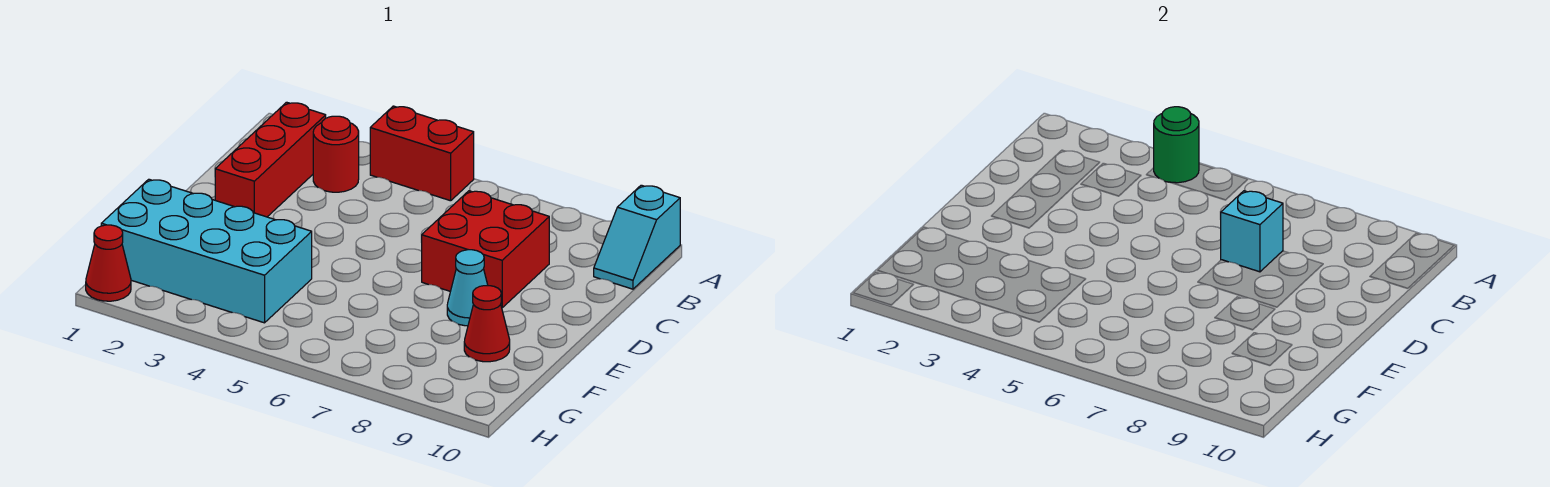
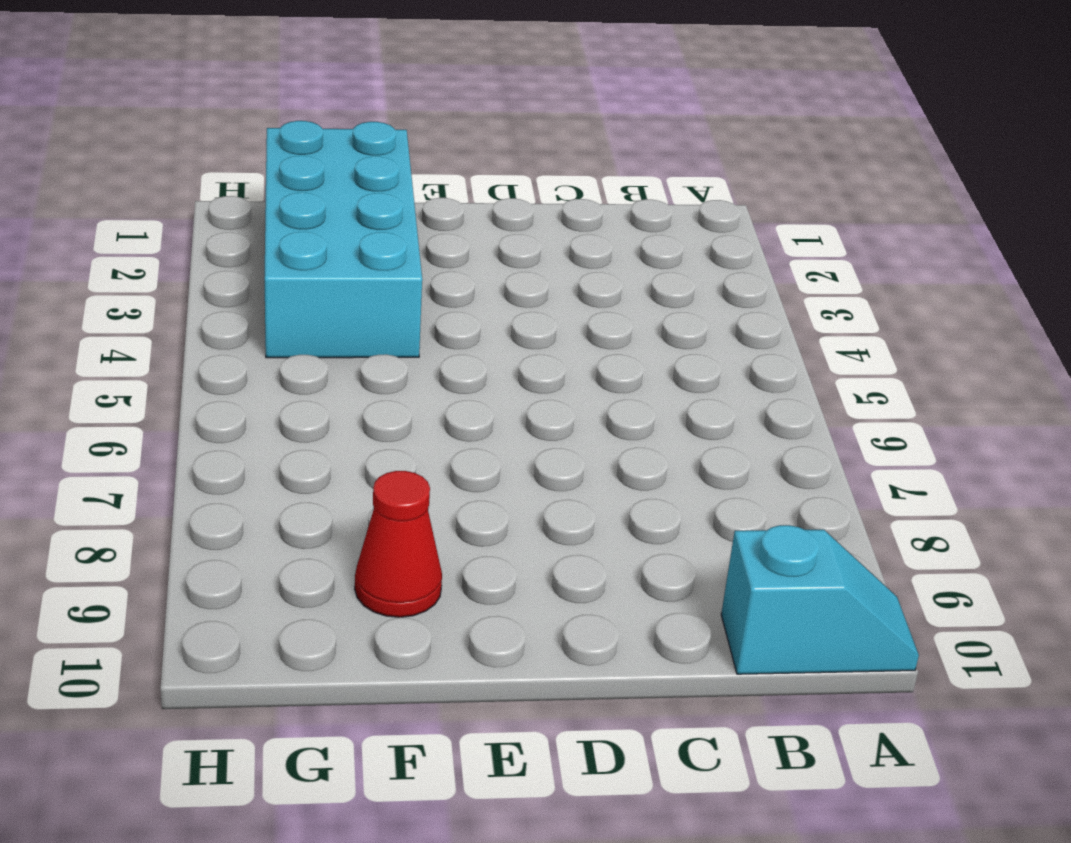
cyan slope A10:B10 level 1 top B -> cyan slope A10:B10 level 1 top A
none -> red brick A4:A5 level 1
none -> red brick B2:D2 level 1

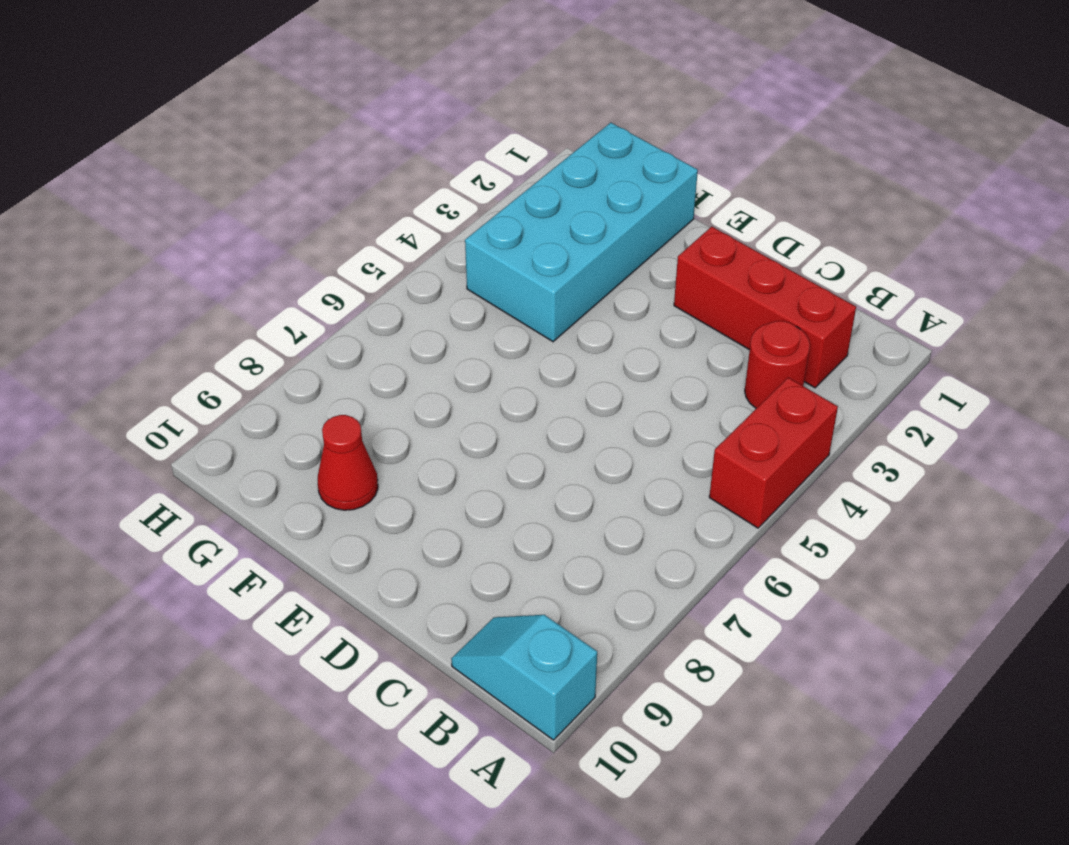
none -> red brick C7:D8 level 1
none -> cyan cone E8 level 1

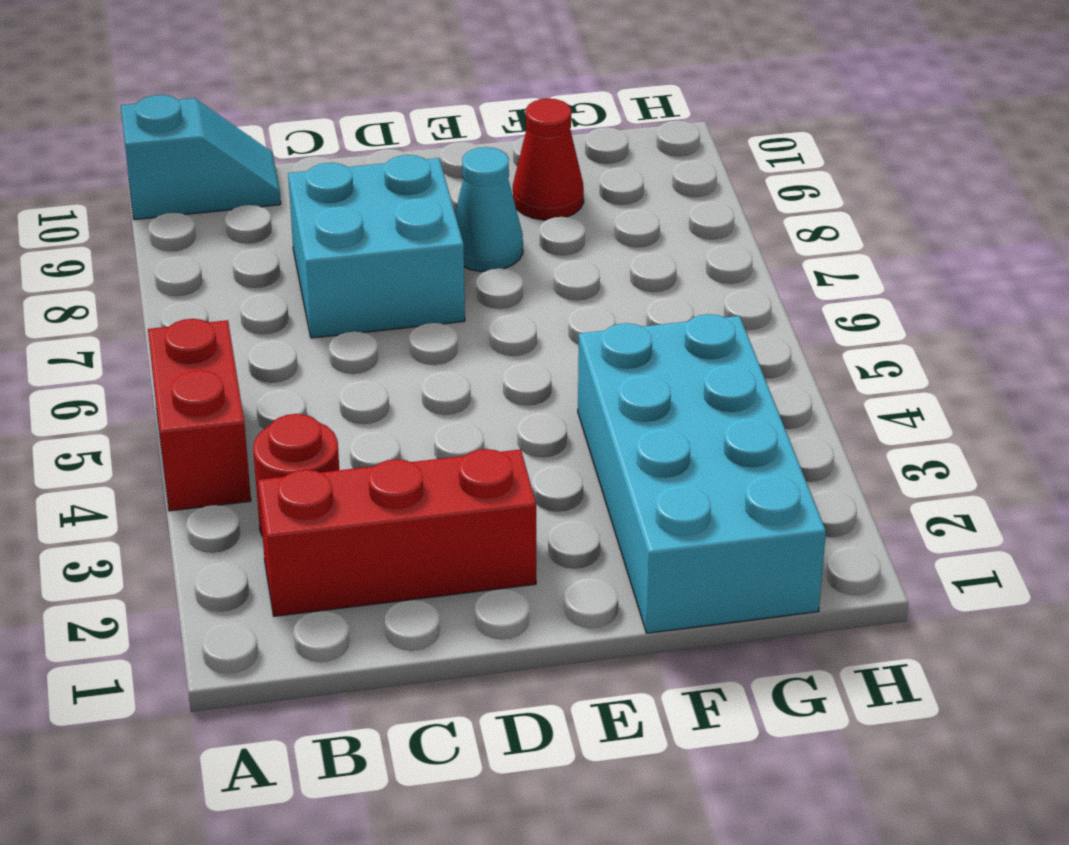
cyan brick C7:D8 level 1 -> red brick C7:D8 level 1
none -> red cone H1 level 1
none -> green round brick A4 level 2

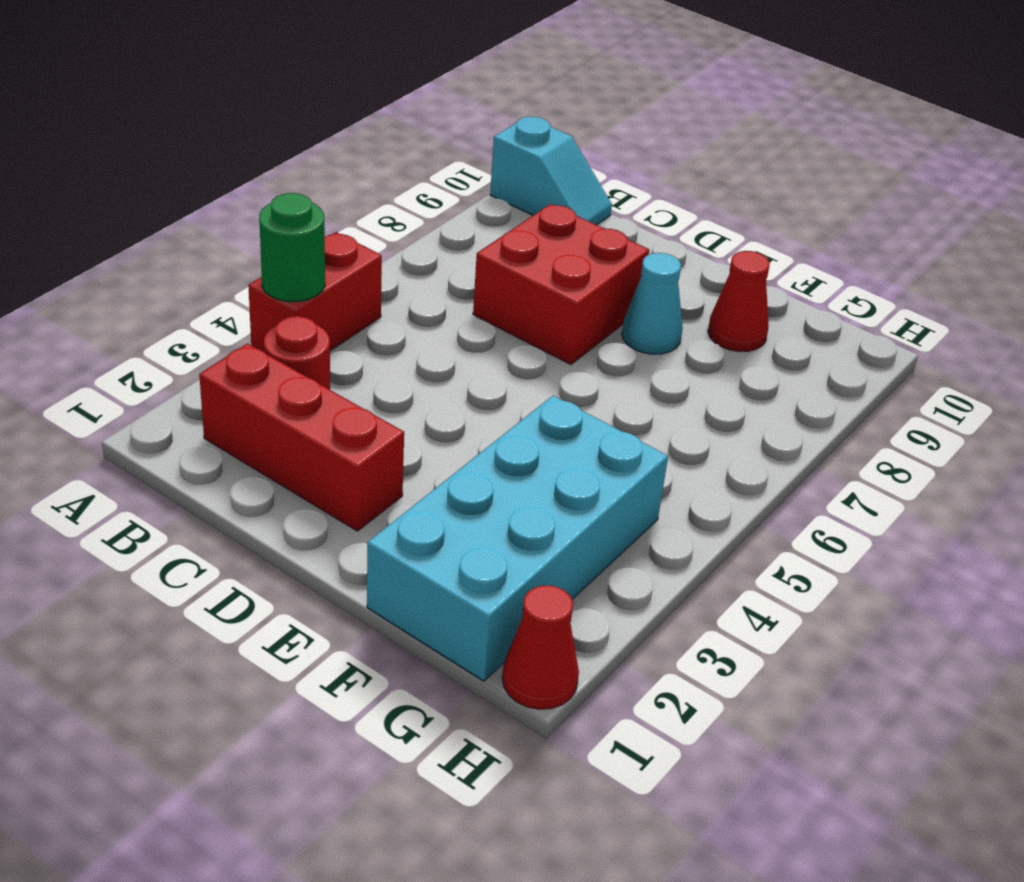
none -> cyan brick C7 level 2

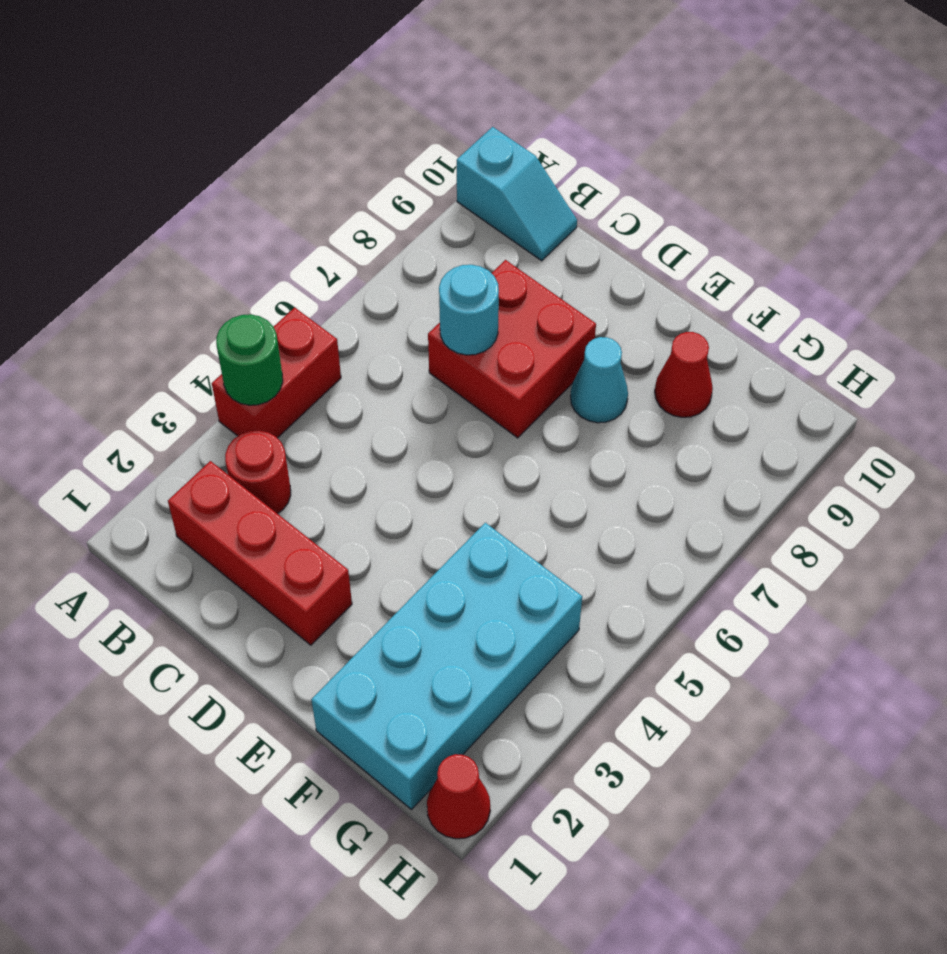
cyan round brick C7 level 2 -> cyan brick C7 level 2

